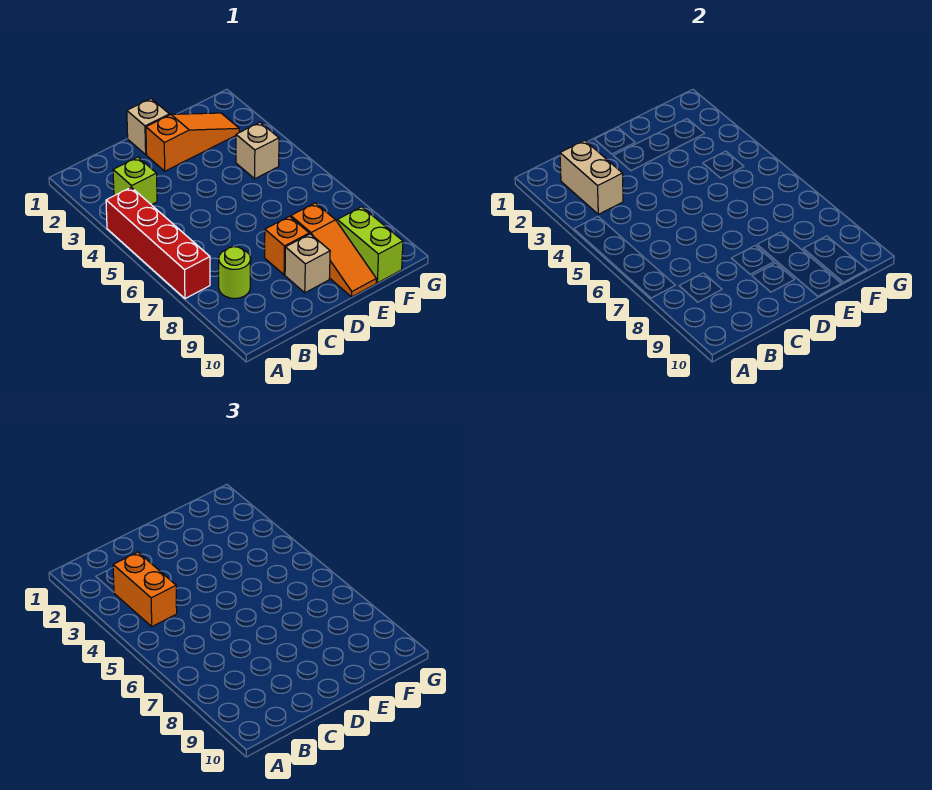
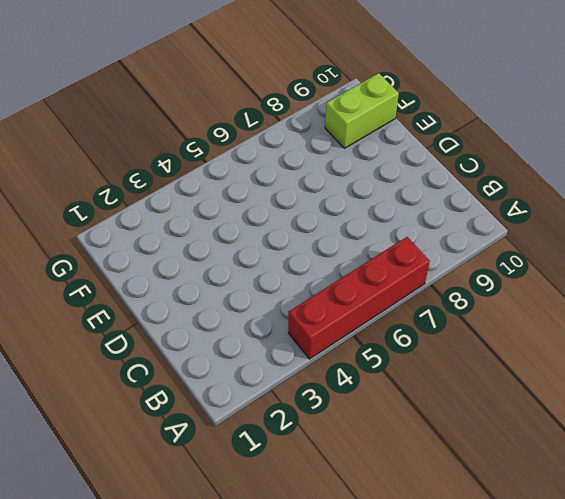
none -> lime brick B3 level 1
none -> lime round brick B8 level 1
none -> tan brick D1 level 1

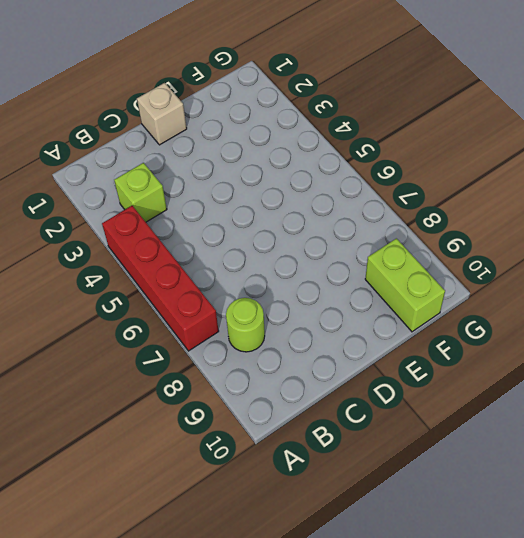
none -> orange slope D2:F2 level 1 top D
none -> orange brick D8 level 1
none -> tan brick D9 level 1

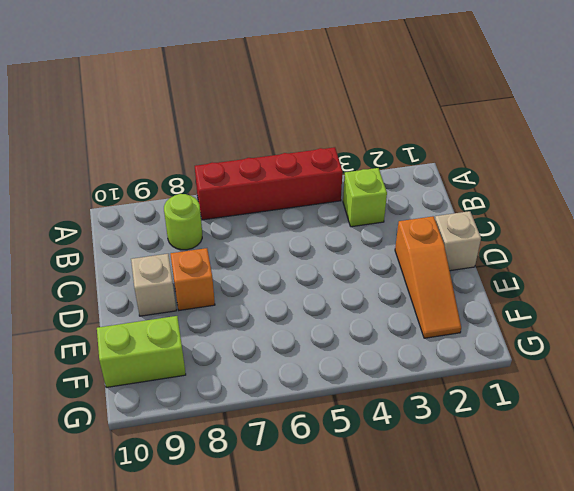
none -> orange slope E8:E10 level 1 top 8
none -> tan brick F4 level 1
none -> tan brick B2:B3 level 2

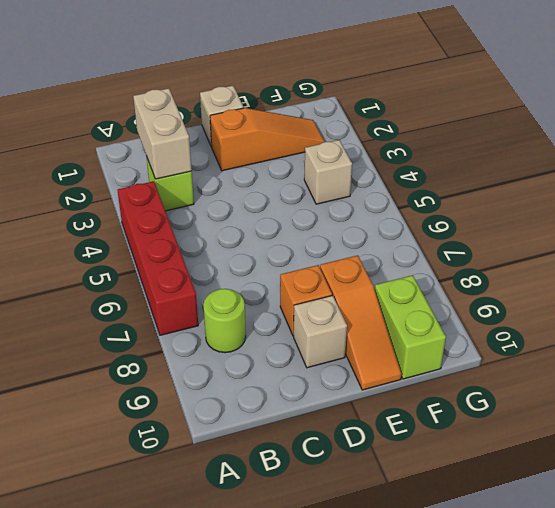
none -> orange brick B3:B4 level 3

